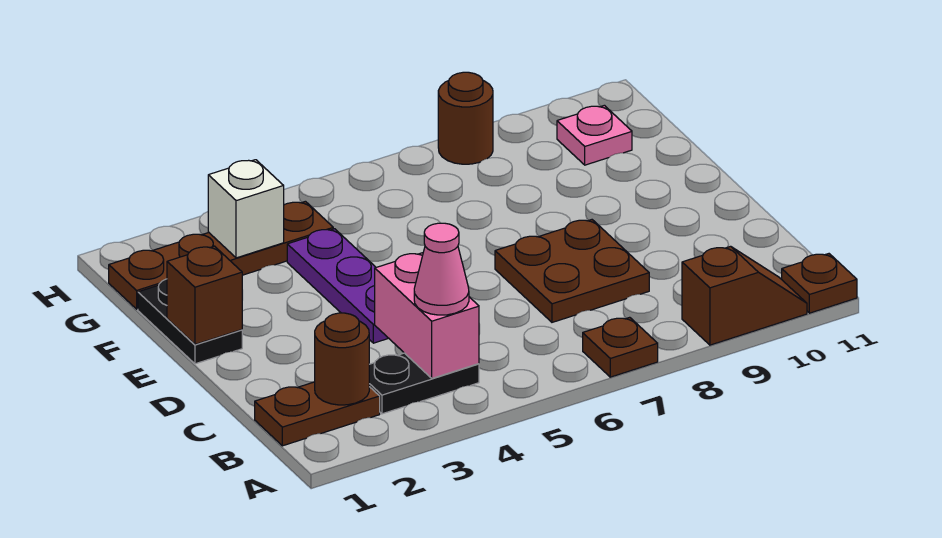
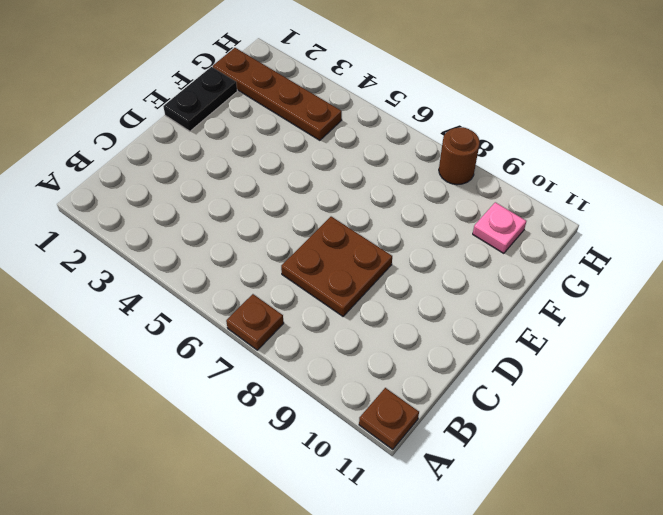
none -> brown slope A9:A10 level 1 top 9
none -> brown plate B1:B2 level 1
none -> black plate B3:B4 level 1

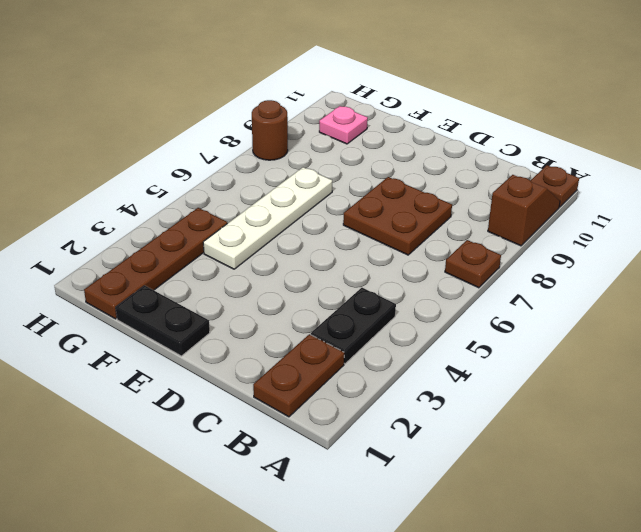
white plate F4:F7 level 1 -> purple plate D4:F4 level 1
none -> brown round brick B2 level 2
none -> pink brick B4:C4 level 2
none -> brown brick E1 level 2

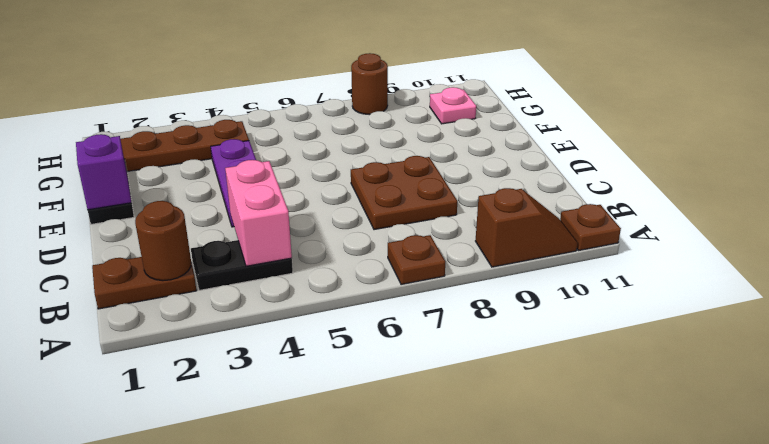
purple brick E1 level 2 -> brown brick E1 level 2
none -> white brick G3 level 2
none -> pink cone B4 level 3

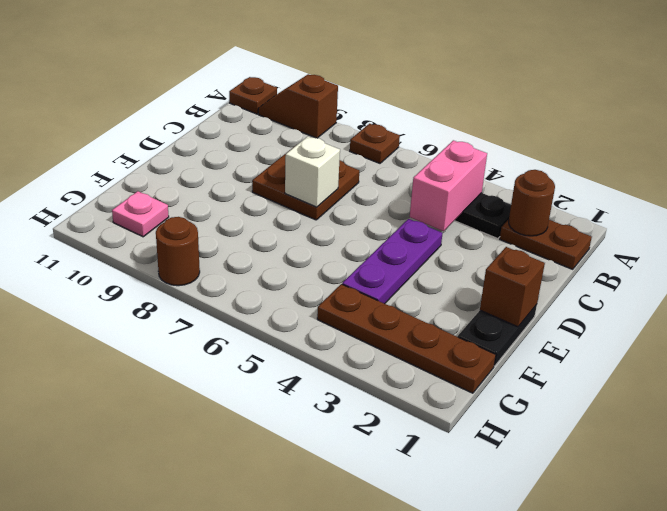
white brick D7 level 2 -> white brick G3 level 2
none -> pink cone B4 level 3

